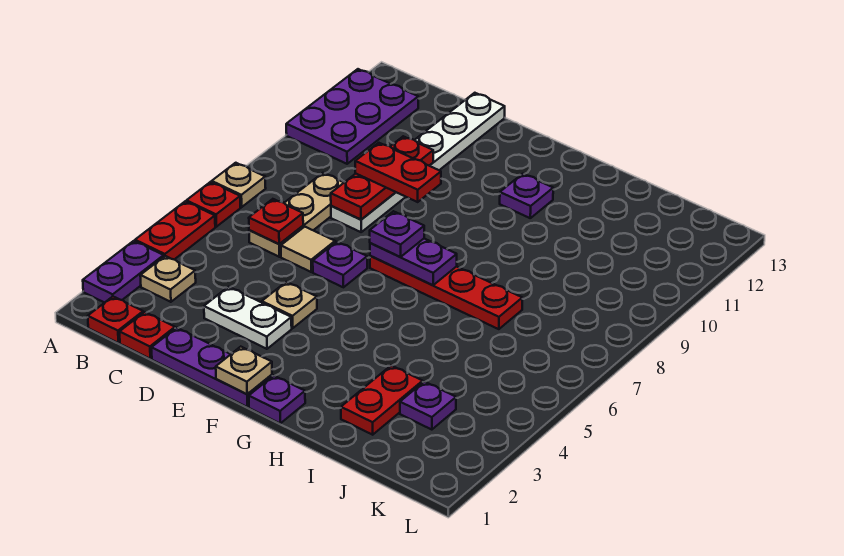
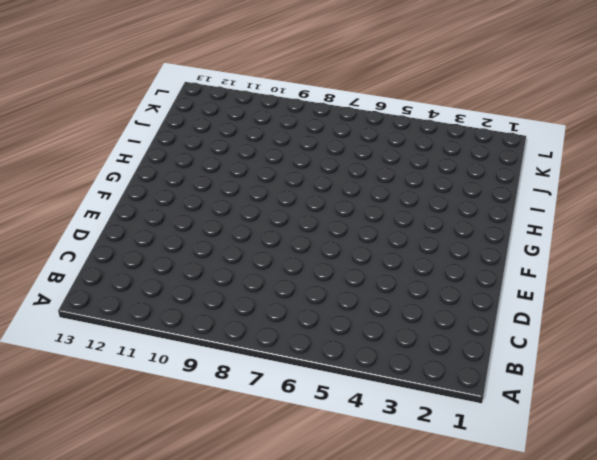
none -> purple plate A2:A3 level 1
none -> red plate A4:A5 level 1
none -> red plate A6 level 1

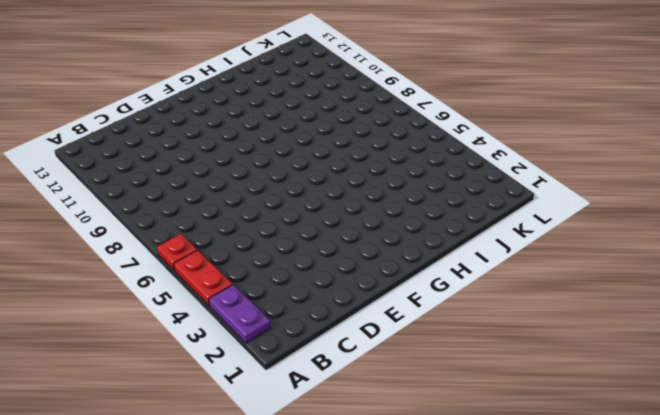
none -> tan plate A7 level 1
none -> purple plate A10:B12 level 1
none -> red plate B1 level 1

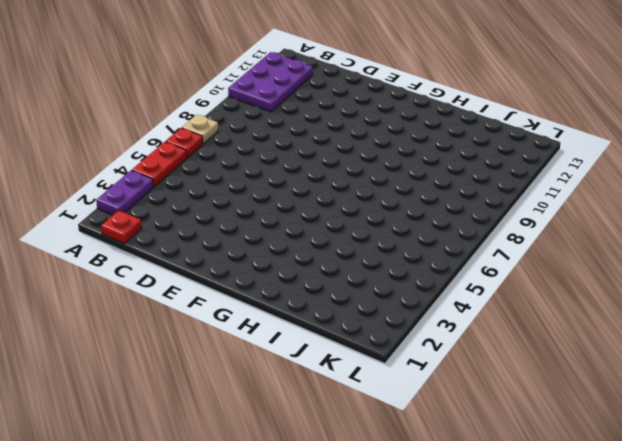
none -> tan plate B3 level 1
none -> red plate C1 level 1
none -> tan plate C6:C8 level 1

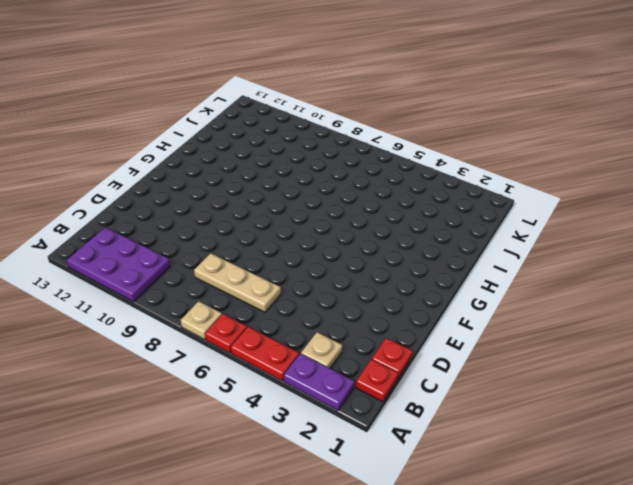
none -> purple plate D1:F1 level 1
none -> white plate D3:E3 level 1
none -> tan tile D6 level 1

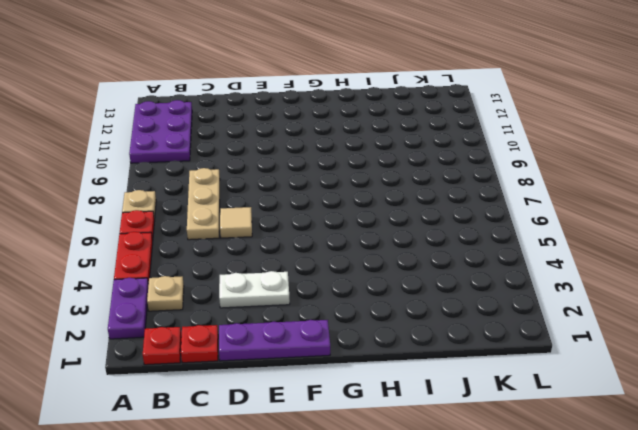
none -> white plate D8:D13 level 1
none -> tan plate E4 level 1
none -> purple plate E6 level 1

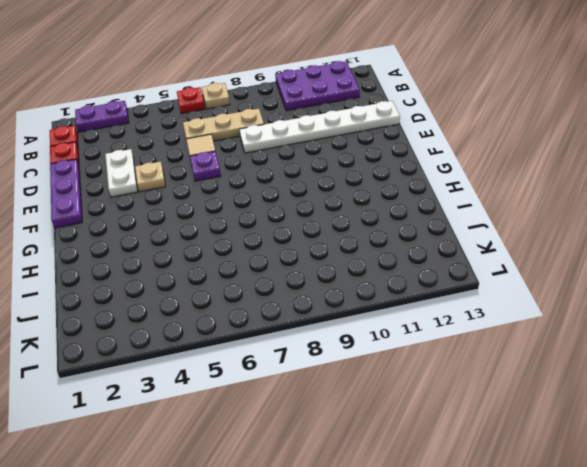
none -> red plate A4:A5 level 1
none -> tan plate B3 level 1
none -> red plate F7:I7 level 1

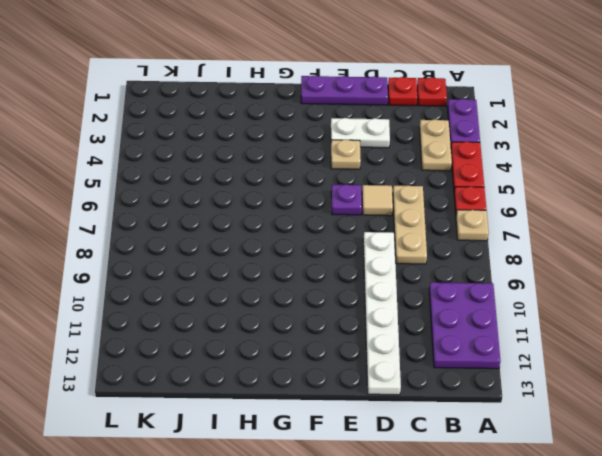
tan plate B3:B4 level 1 -> tan plate B3 level 1
none -> red plate F7:I7 level 1
none -> purple plate G1 level 1
none -> purple plate G11 level 1

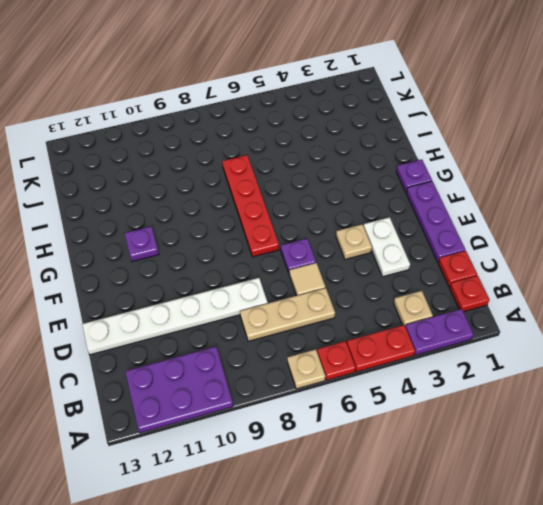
none -> red plate I2:I3 level 1
none -> purple plate J3 level 1
none -> red plate C6 level 2

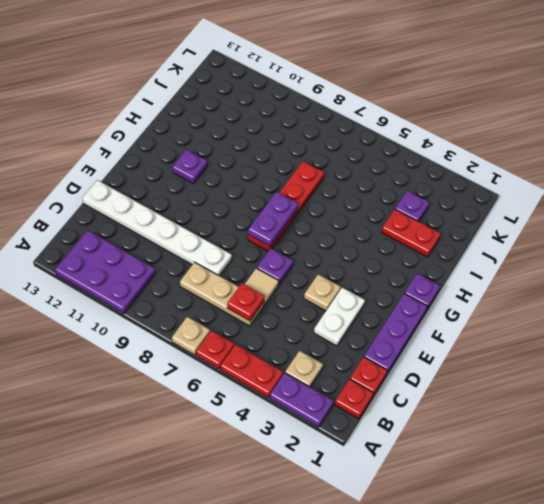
none -> red plate D8:D10 level 2
none -> tan plate F1 level 2
none -> red plate D9:E9 level 3

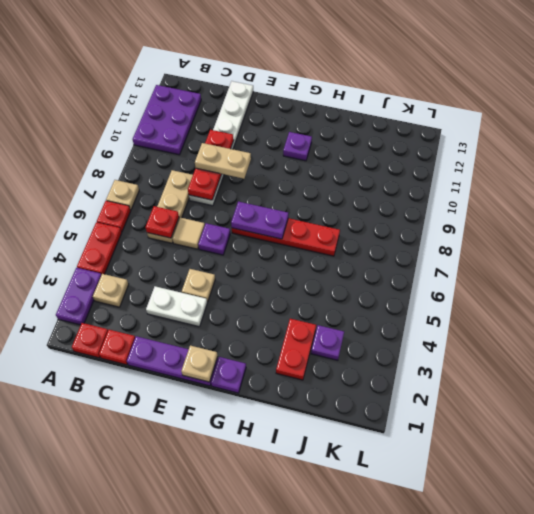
tan plate D9:E9 level 3 -> red plate D9:E9 level 3
none -> purple plate F7 level 3

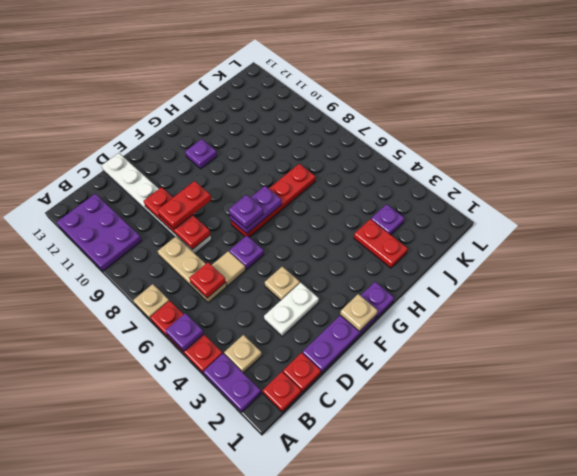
purple plate A5 level 2 -> none

